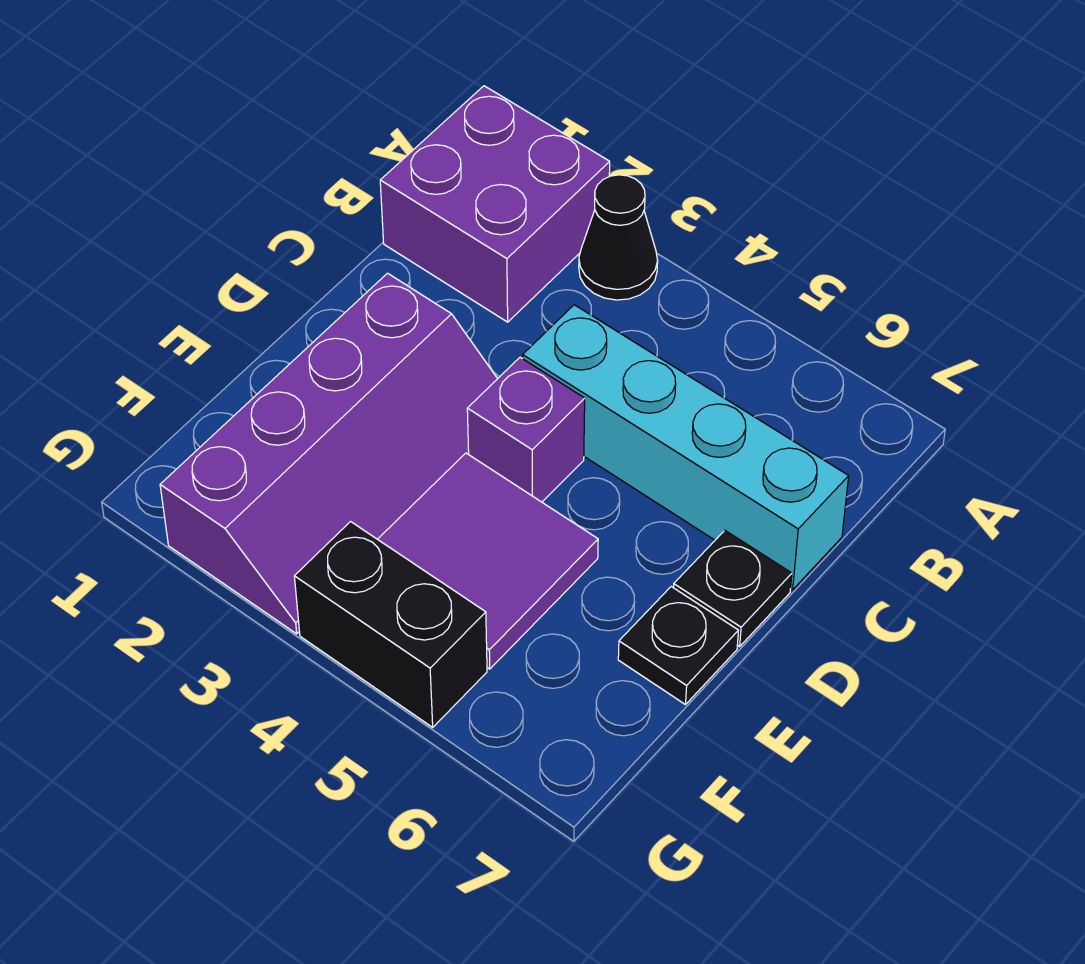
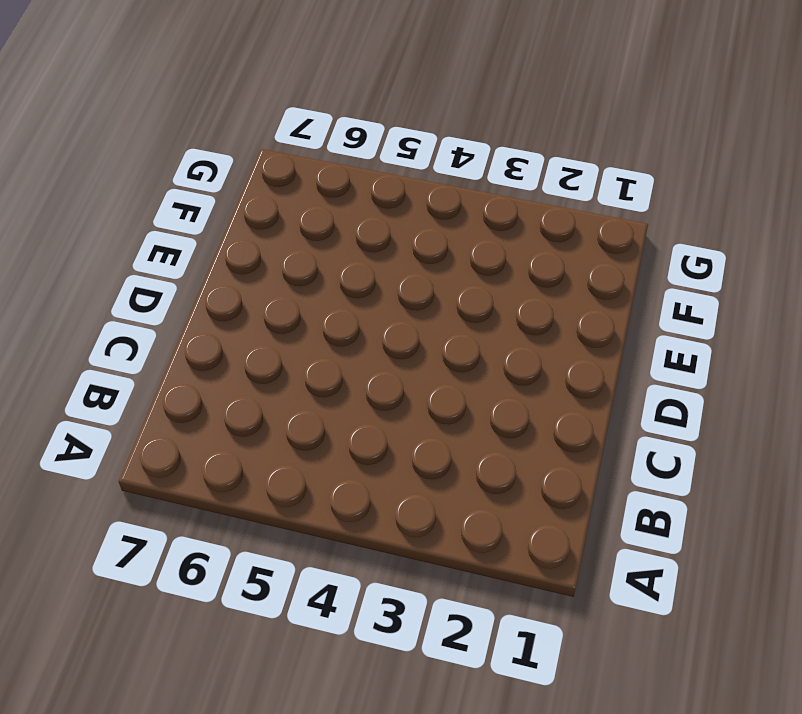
none -> purple brick A1:B2 level 1
none -> black cone A3 level 1

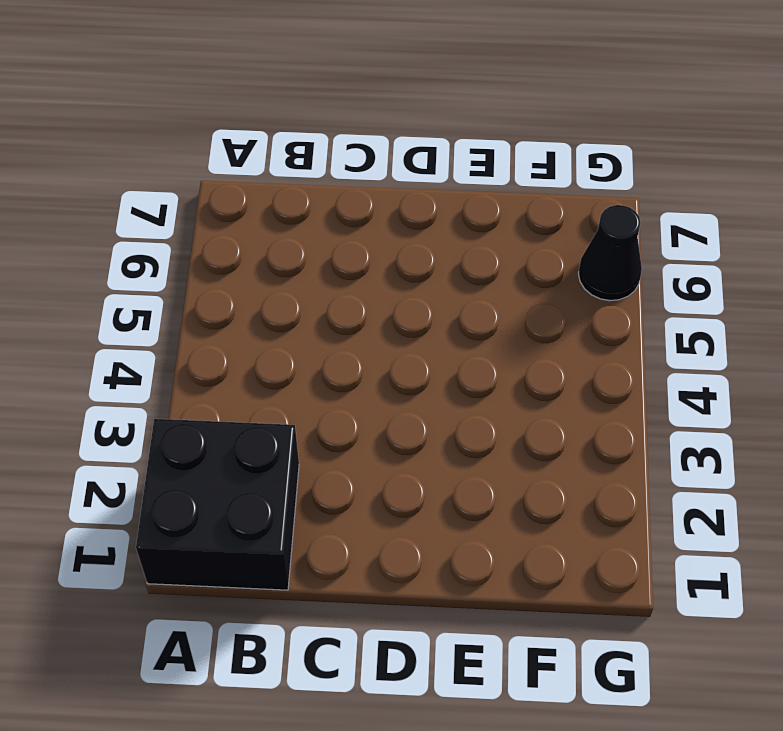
black brick A1:B2 level 1 -> purple brick A1:B2 level 1
black cone G6 level 1 -> black cone A3 level 1
none -> cyan brick C4:C7 level 1
none -> purple slope D2:G3 level 1 top 2

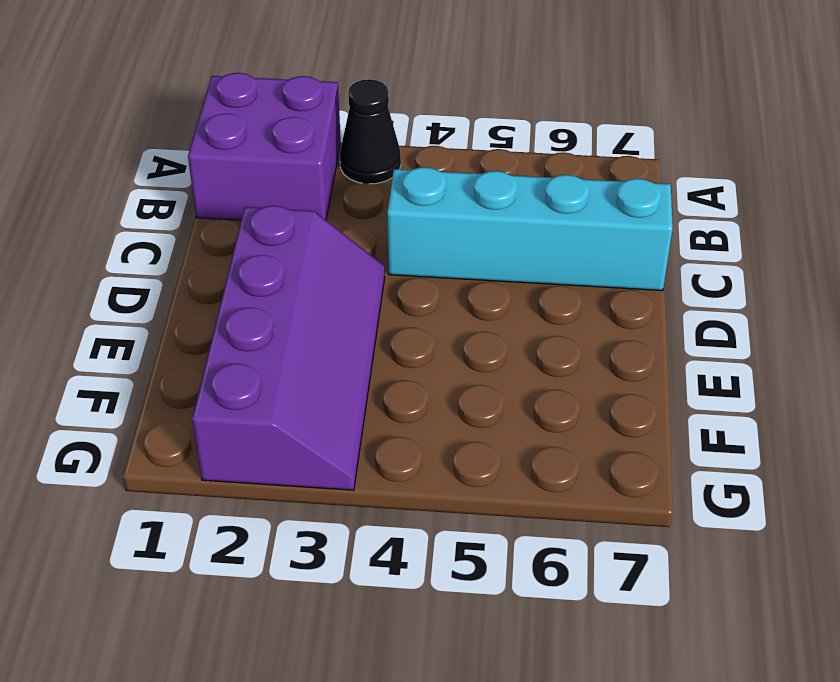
none -> purple brick D4 level 1
none -> black plate D7 level 1

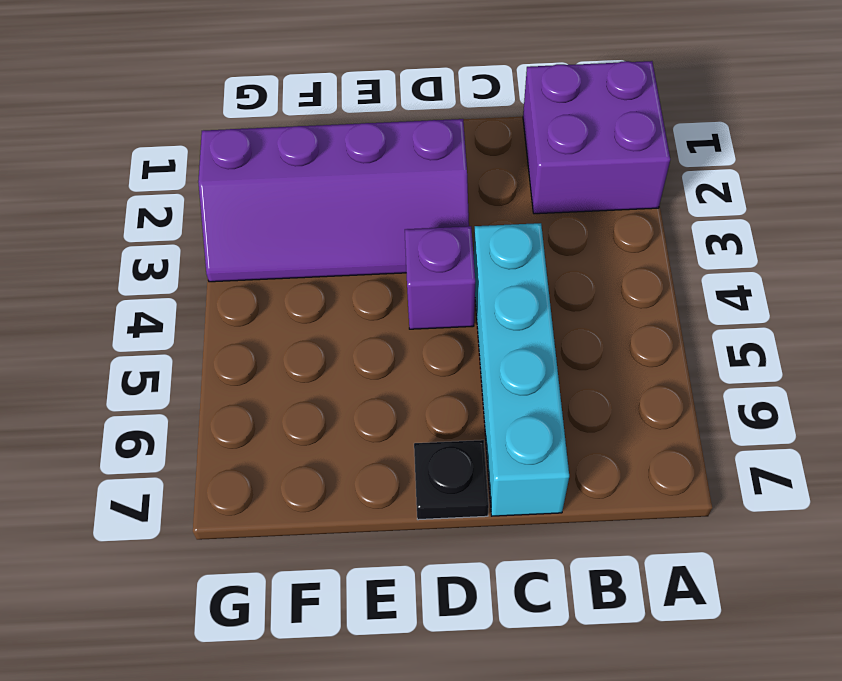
none -> black cone A3 level 1
none -> purple tile E4:F5 level 1

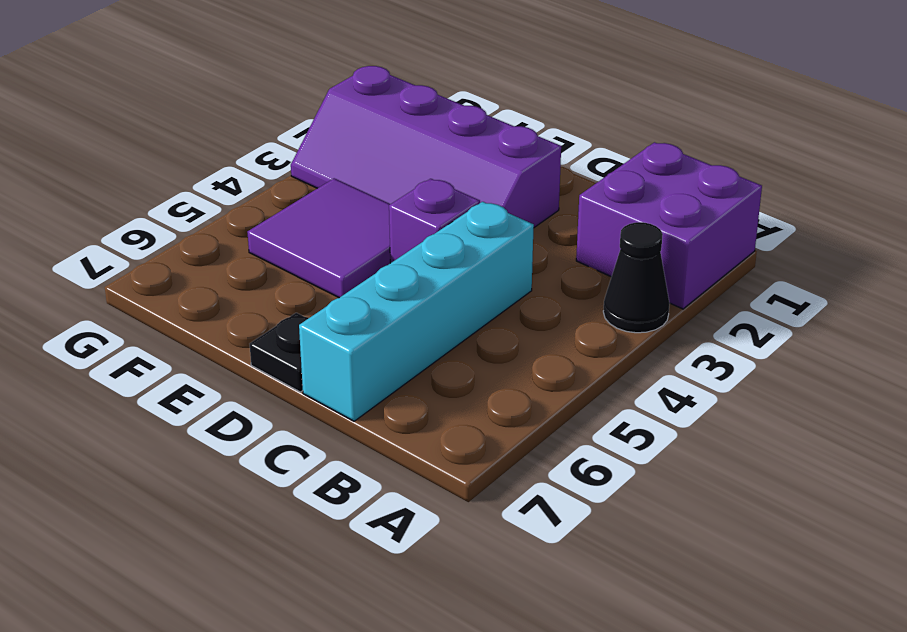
none -> black plate E7 level 1
none -> black brick G4:G5 level 1

